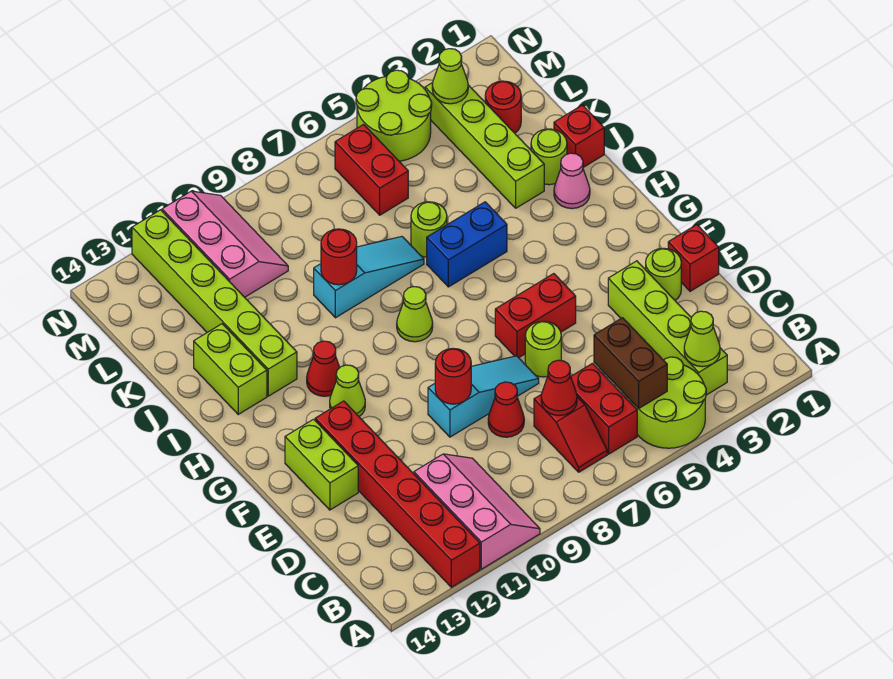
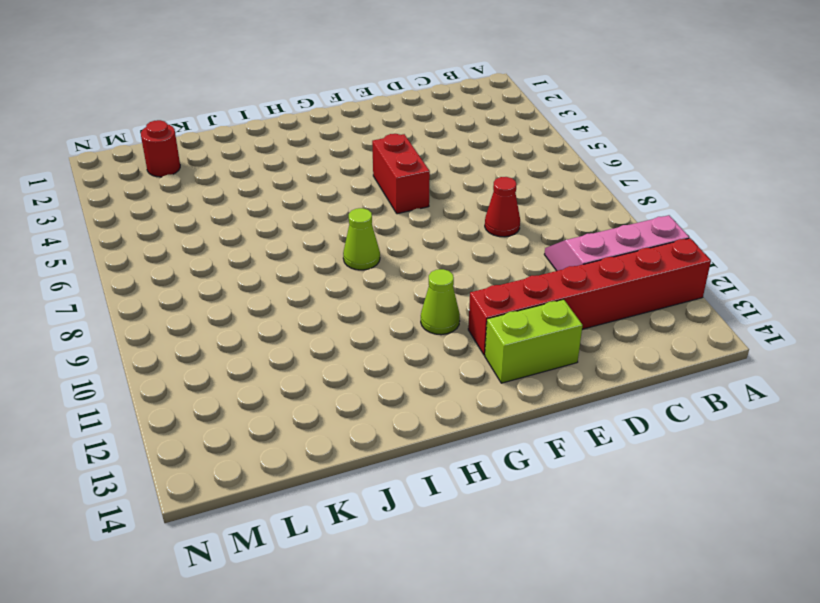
none -> lime round brick A4:B5 level 1
none -> lime brick B3:E3 level 1
none -> red brick B6:C6 level 1
none -> red slope B7:C7 level 1 top C

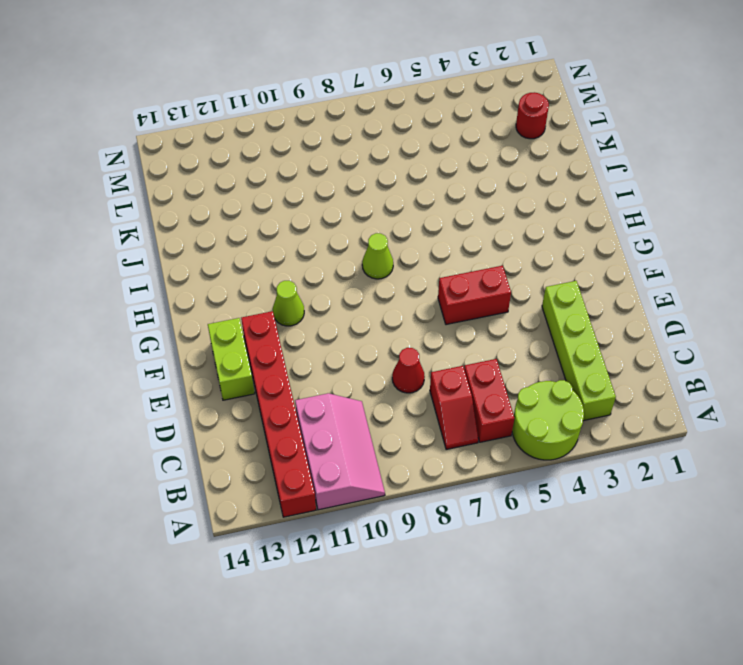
none -> red brick E1 level 1
none -> lime round brick E2 level 1
none -> lime round brick E6 level 1
none -> cyan slope E7:E9 level 1 top 9

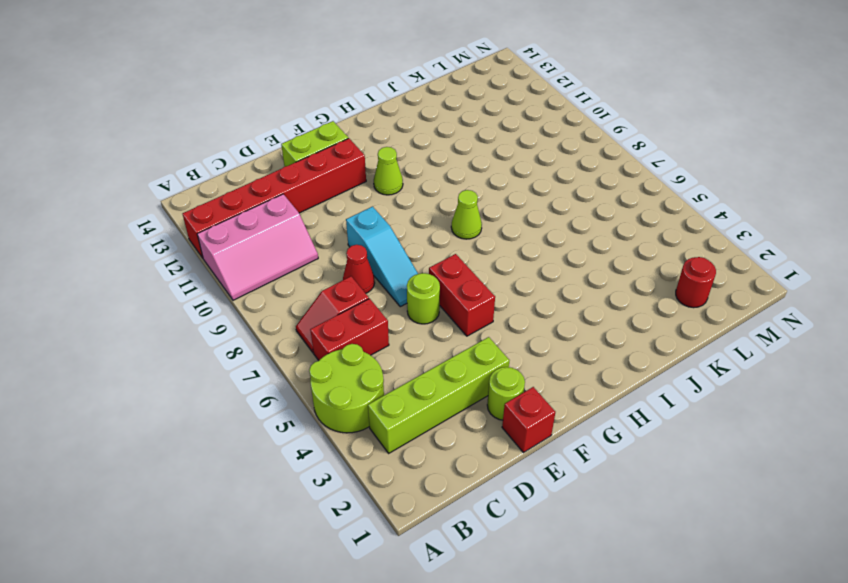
none -> red cone H11 level 1
none -> pink cone I2 level 1
none -> blue brick I5:I6 level 1
none -> lime brick I12:N12 level 1

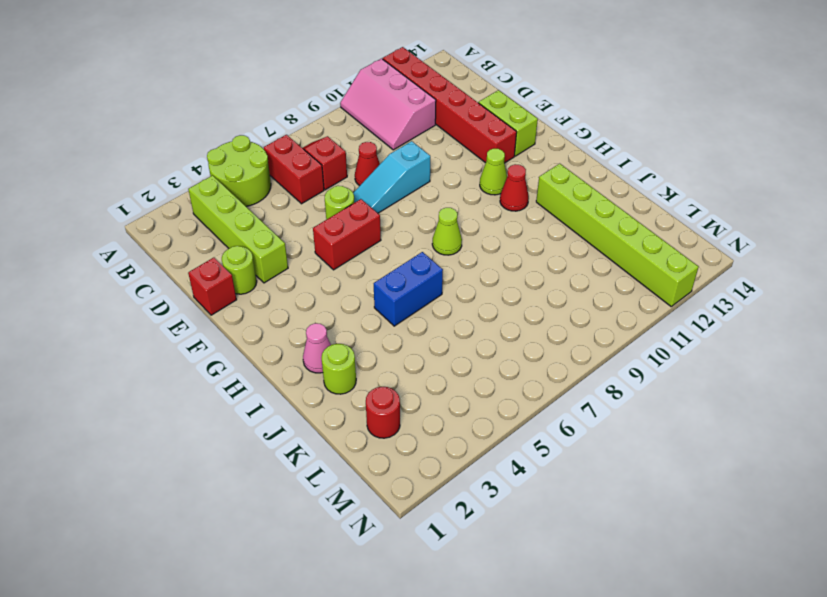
none -> lime brick I13:J13 level 1
none -> red brick J1 level 1
none -> lime brick J3:M3 level 1
none -> lime round brick J6 level 1

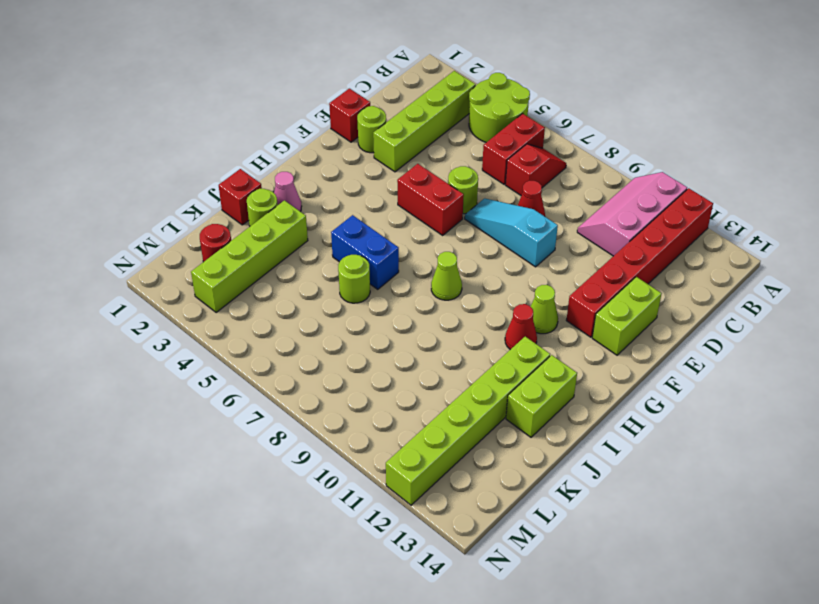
none -> cyan slope J7:J9 level 1 top 9
none -> red brick L6:M6 level 1
none -> pink slope L10:N11 level 1 top 11
none -> lime round brick M4:N5 level 1

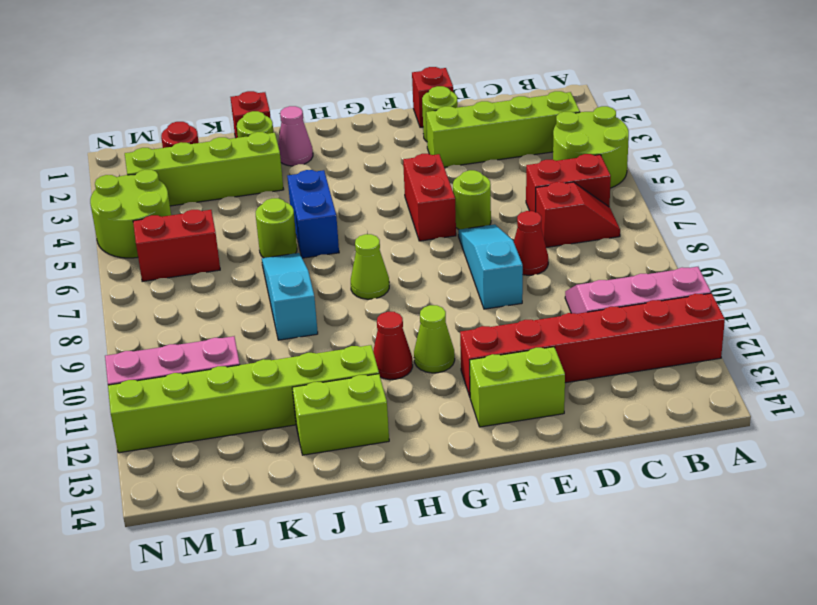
none -> lime cone B3 level 2
none -> brown brick B5:C5 level 2
none -> red cone C7 level 2
none -> red round brick E9 level 2

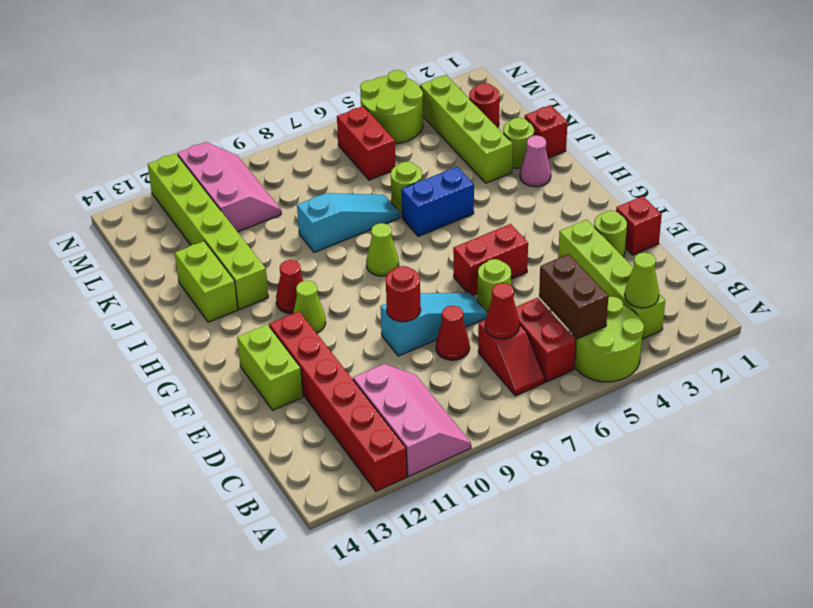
none -> red round brick J9 level 2
none -> lime cone M3 level 2

